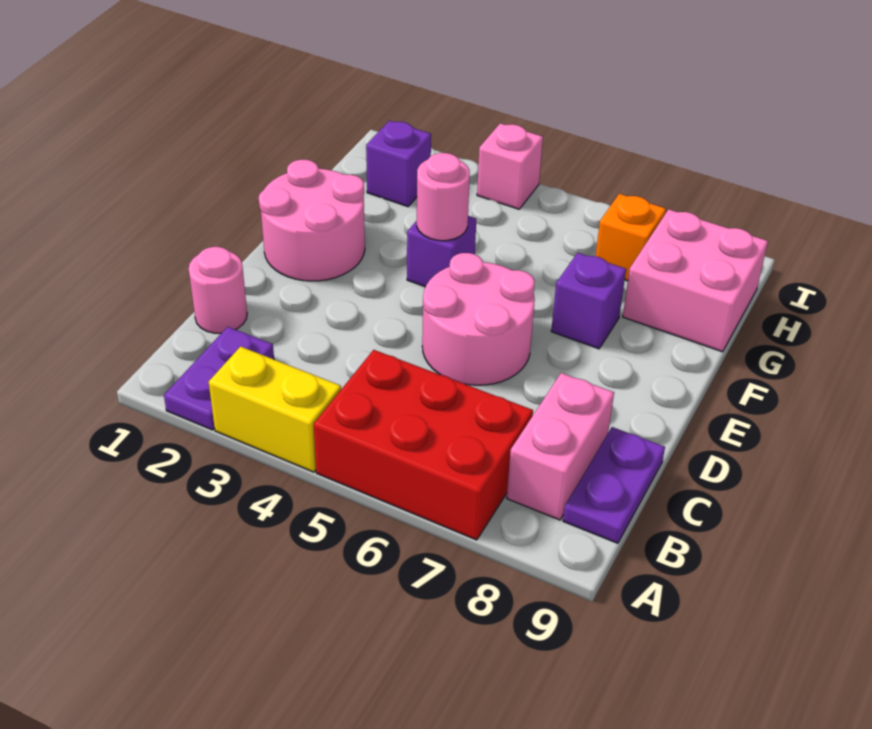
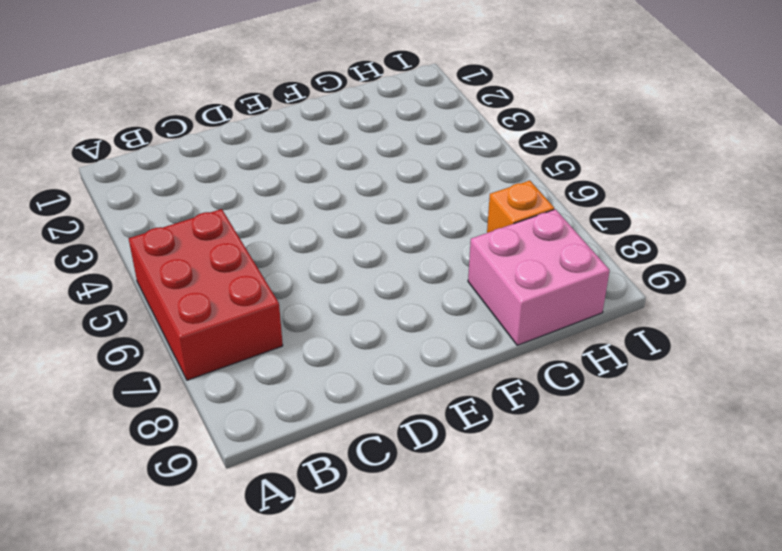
none -> purple plate A2:B2 level 1
none -> yellow brick A3:A4 level 1
none -> pink brick B8:C8 level 1

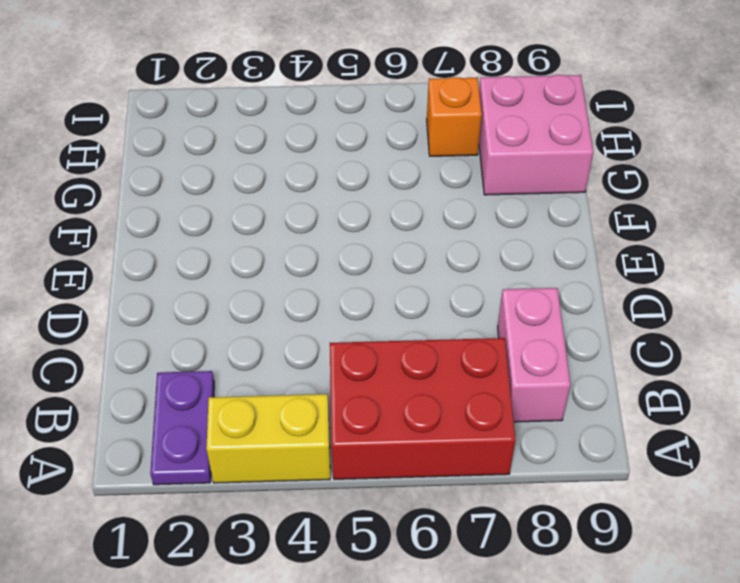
none -> purple plate B9:C9 level 1
none -> pink round brick C1 level 1
none -> pink round brick D5:E6 level 1

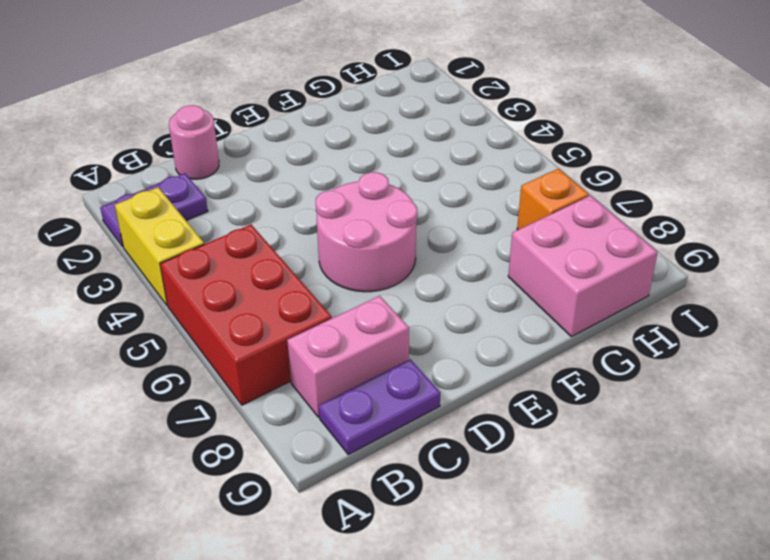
none -> pink round brick E1:F2 level 1
none -> purple brick F4 level 1
none -> purple brick F7 level 1

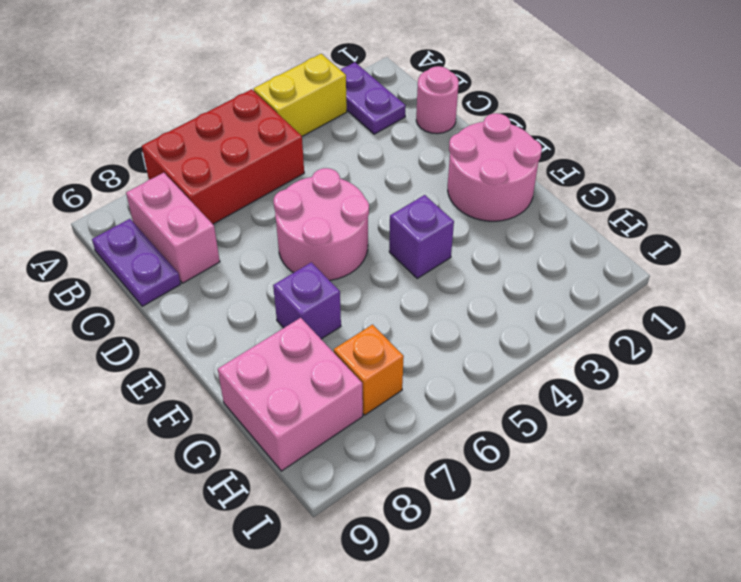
none -> purple brick H2 level 1
none -> pink brick I4 level 1
none -> pink round brick F4 level 2

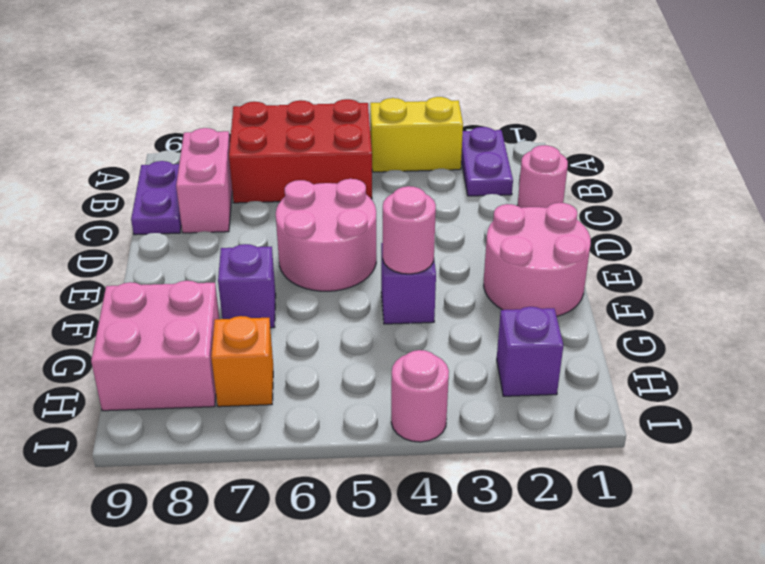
pink round brick I4 level 1 -> pink brick I4 level 1

